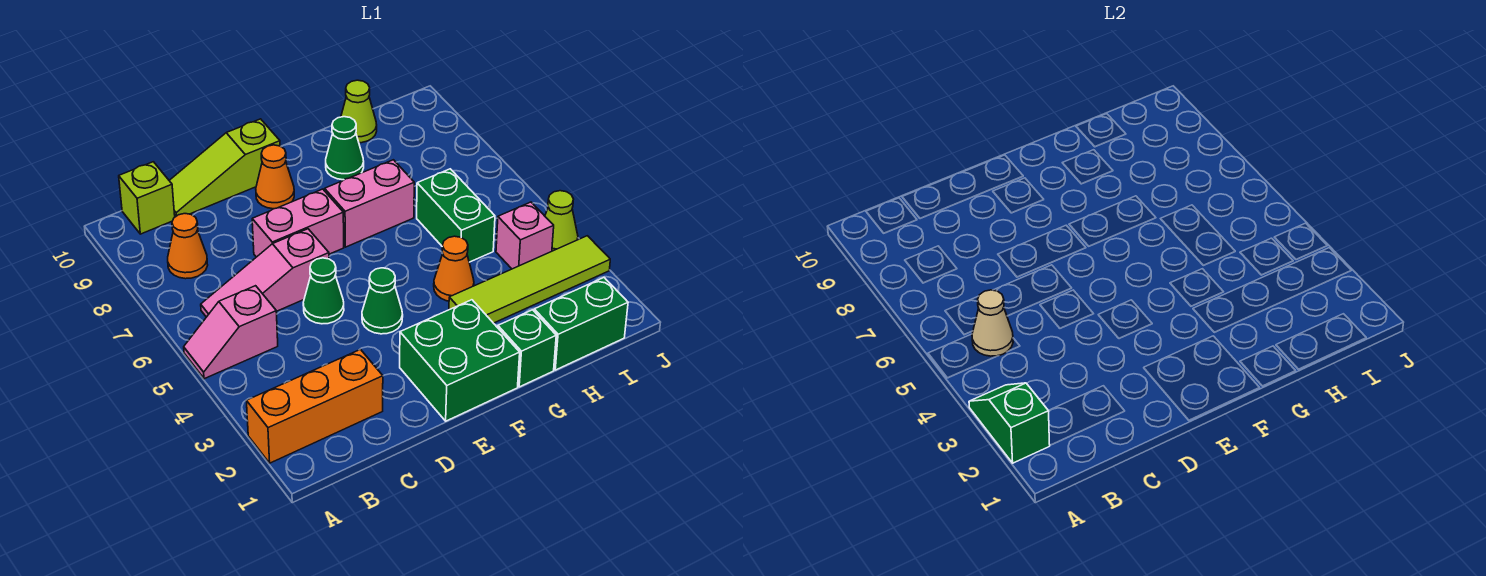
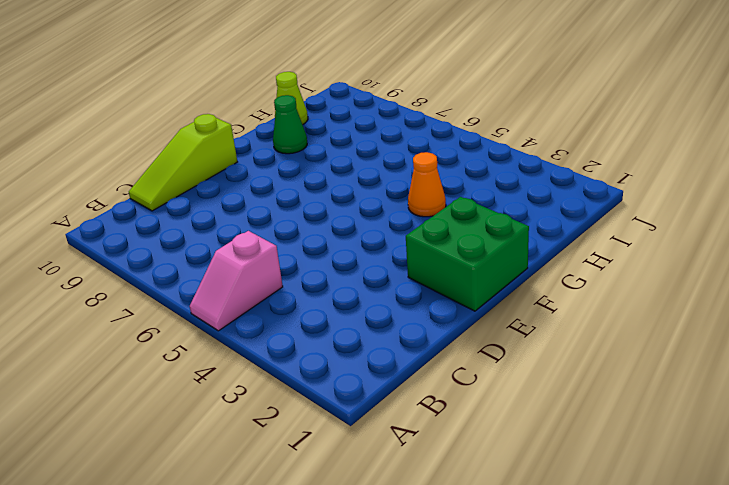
none -> orange brick A2:C2 level 1
none -> pink slope B6:D6 level 1 top D
none -> orange cone B8 level 1

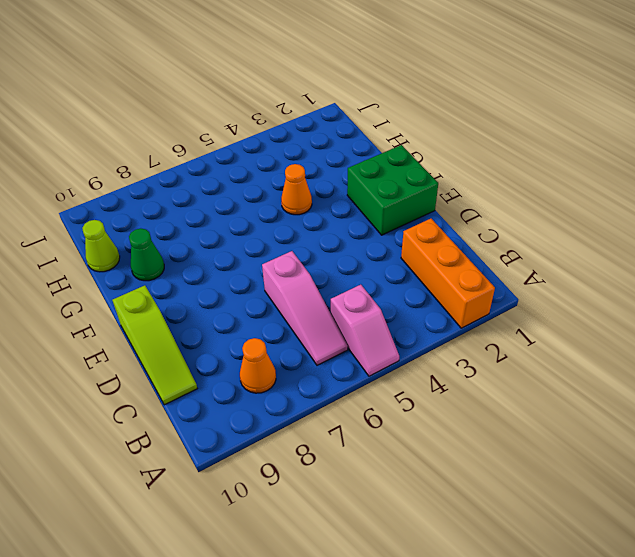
none -> lime brick B10 level 1
none -> green cone D5 level 1
none -> pink brick D7:E7 level 1

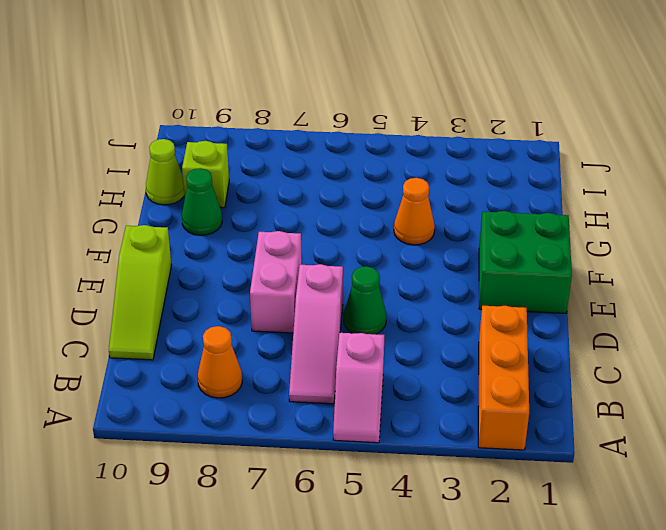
lime brick H9 level 1 -> lime brick B10 level 1
none -> green cone E4 level 1
none -> orange cone E9 level 1
none -> pink brick F7:G7 level 1

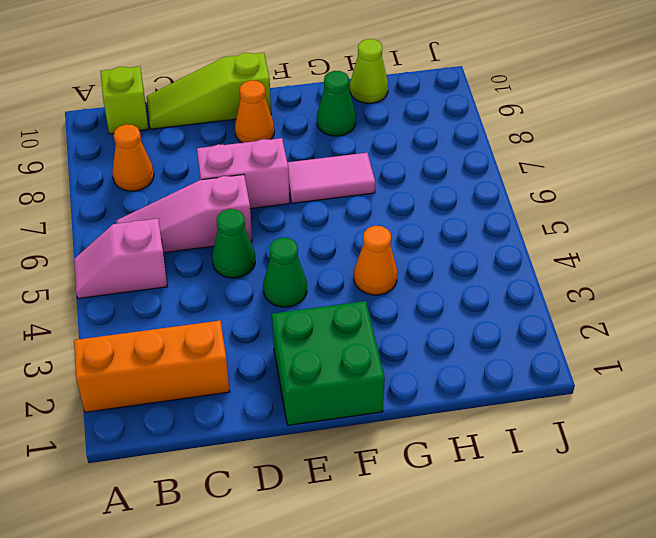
pink tile F7:G7 level 1 -> pink brick F7:G7 level 1
none -> green brick G1 level 1
none -> lime tile G3:J3 level 1
none -> green brick H1:I1 level 1

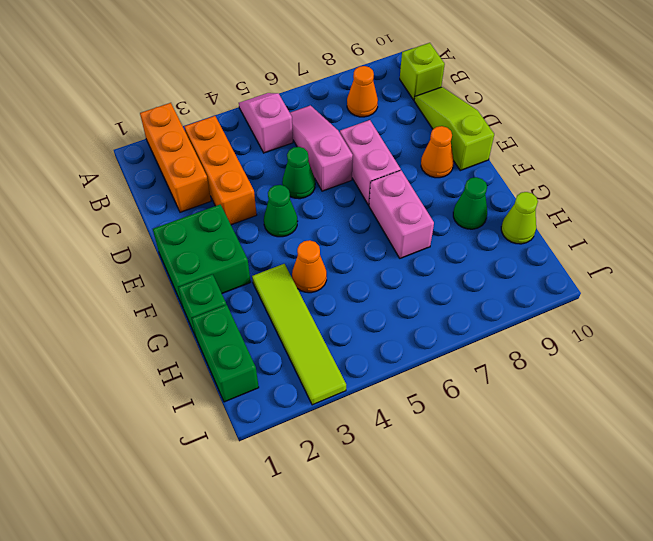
orange brick B3:D3 level 1 -> none
none -> green brick H5:H6 level 1
none -> pink brick I4 level 1
none -> lime cone J4 level 1

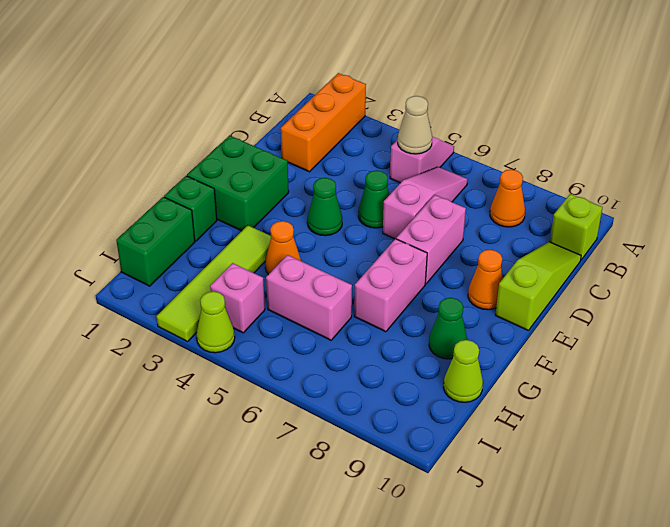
pink brick H5:H6 level 1 -> green brick H5:H6 level 1
none -> green slope A2:A3 level 2 top 2

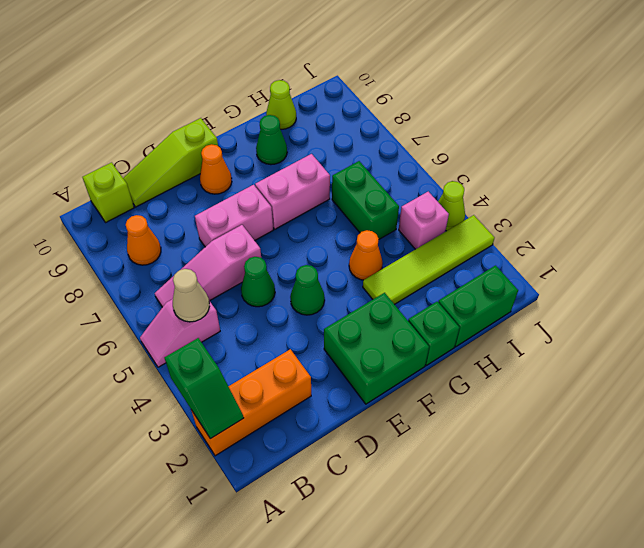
green slope A2:A3 level 2 top 3 -> green slope A2:A3 level 2 top 2

